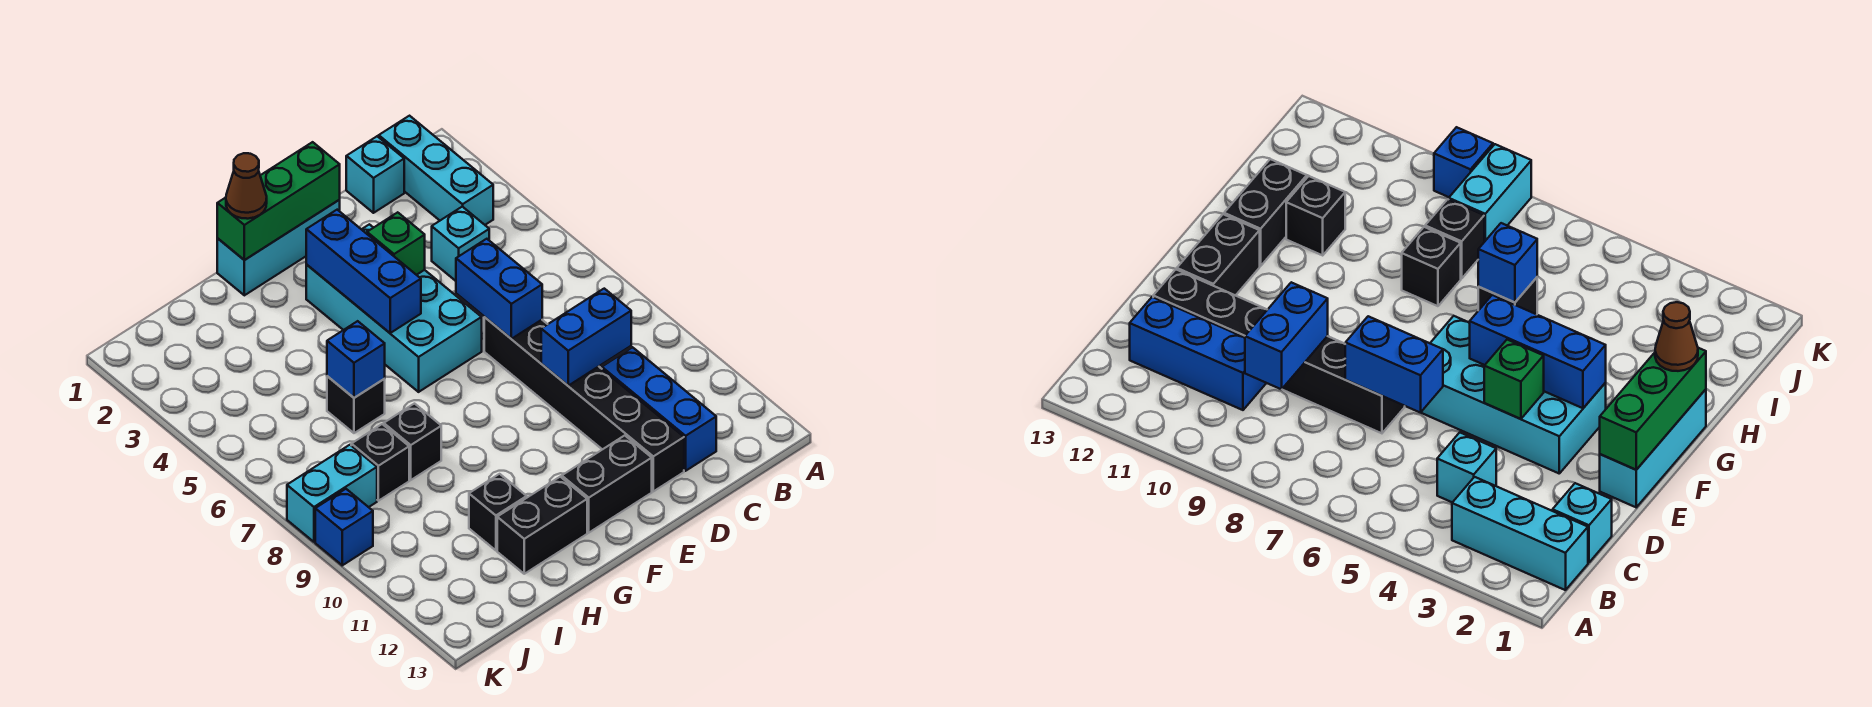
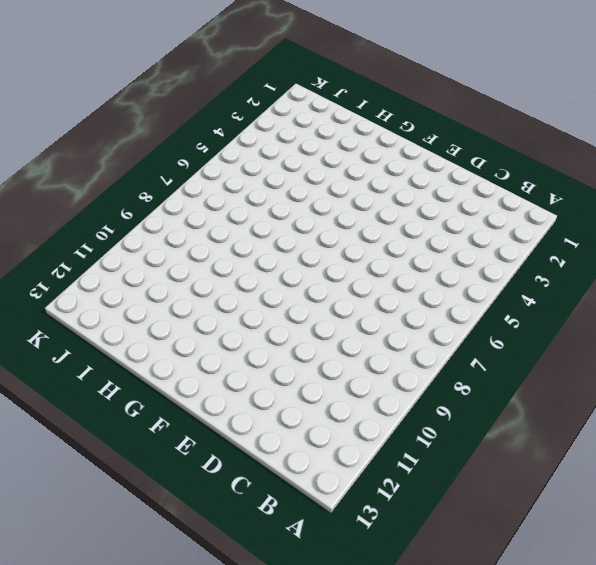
none -> cyan brick B1:B3 level 1
none -> cyan brick C1 level 1
none -> cyan brick C4 level 1

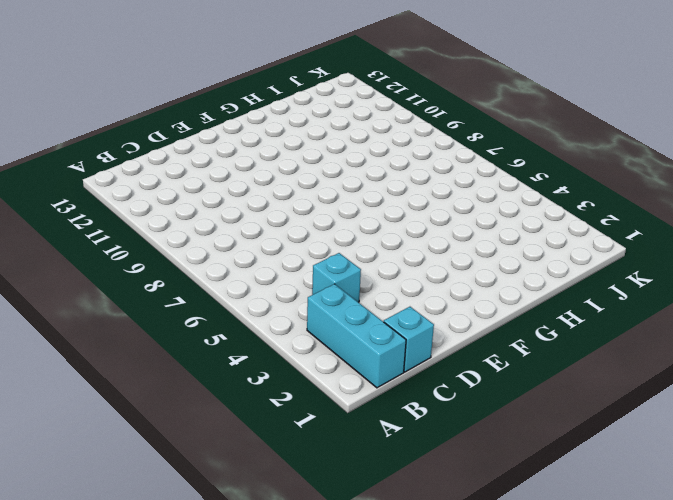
none -> blue brick C10:C12 level 1
none -> black brick D7:D12 level 1
none -> cyan brick E1:G1 level 1

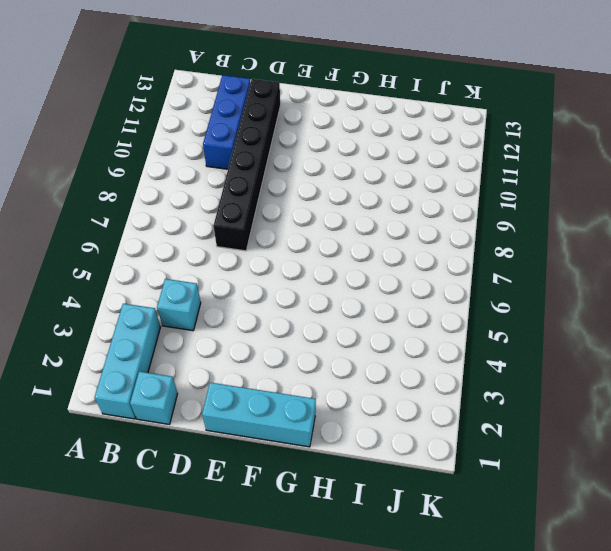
none -> cyan brick E3:F6 level 1
none -> black brick E12:F12 level 1
none -> black brick G12:H12 level 1

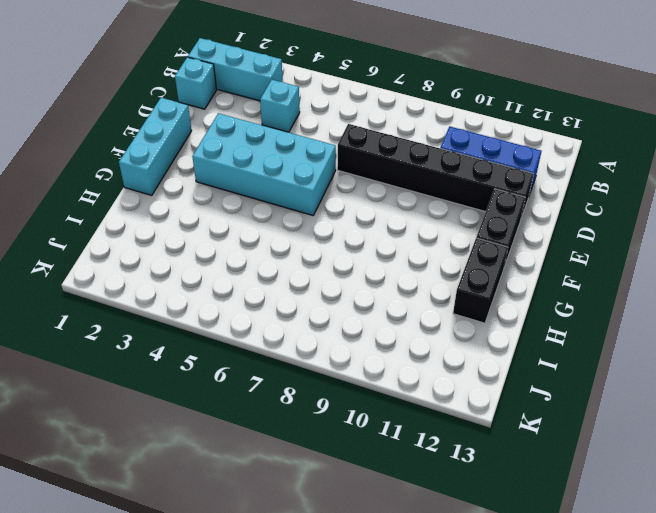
none -> black brick H6 level 1
none -> black brick H8 level 1
none -> black brick H11 level 1

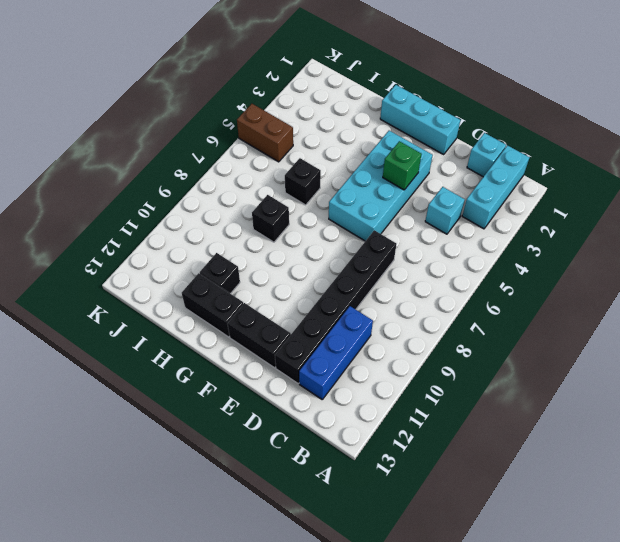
brown brick J5:K5 level 1 -> none
none -> black brick I8 level 1
none -> cyan brick J8:K8 level 1
none -> blue brick K9 level 1

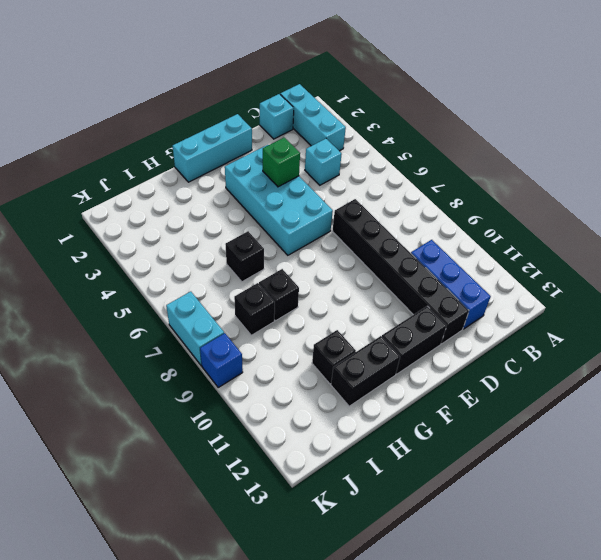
cyan brick K7:K8 level 1 -> cyan brick J8:K8 level 1
none -> blue brick C9:D9 level 2
none -> blue brick D6:D7 level 2
none -> green brick E1:G1 level 2

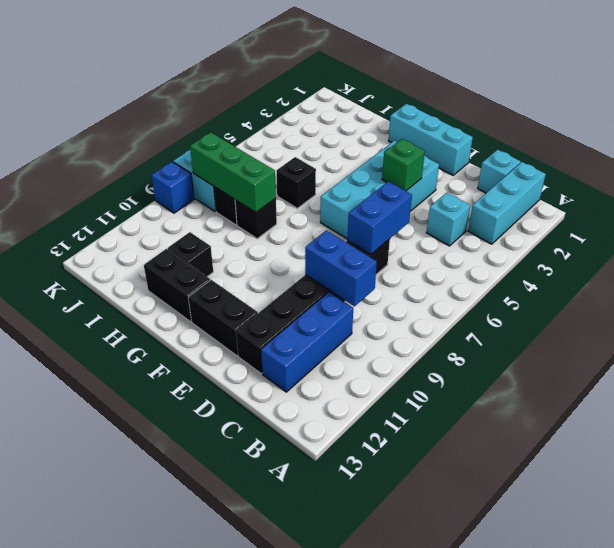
green brick H8:J8 level 2 -> green brick E1:G1 level 2
none -> blue brick F3:F5 level 2
none -> blue brick H6 level 2
none -> brown cone G1 level 3

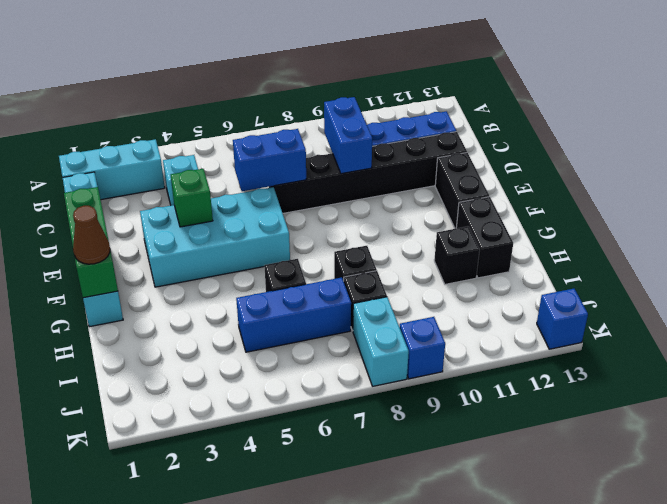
blue brick I5:I7 level 1 -> blue brick F3:F5 level 2
blue brick K13 level 1 -> blue brick H6 level 2

